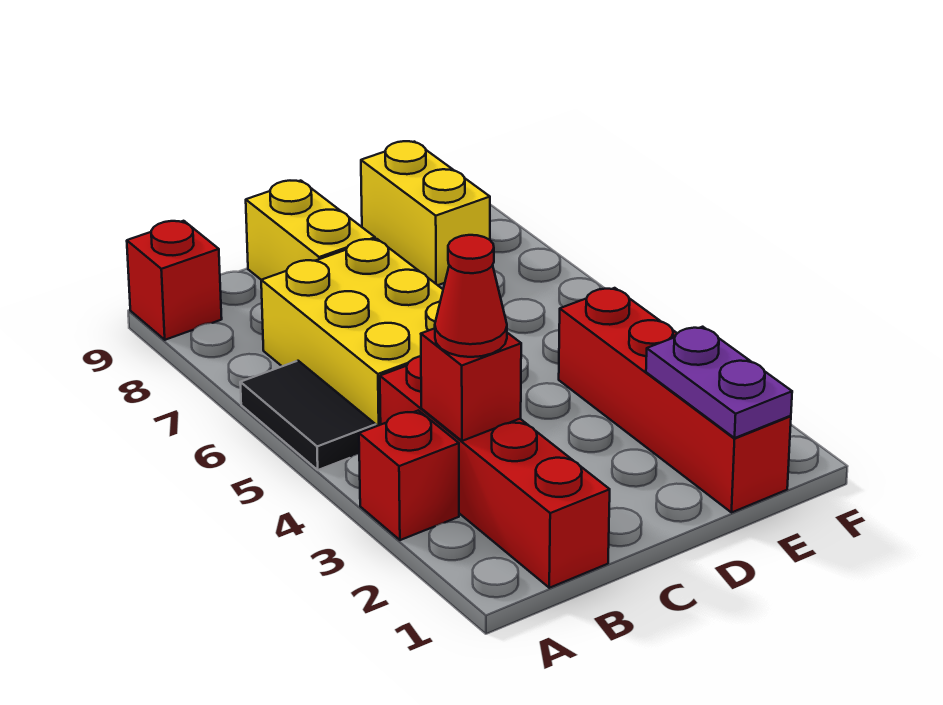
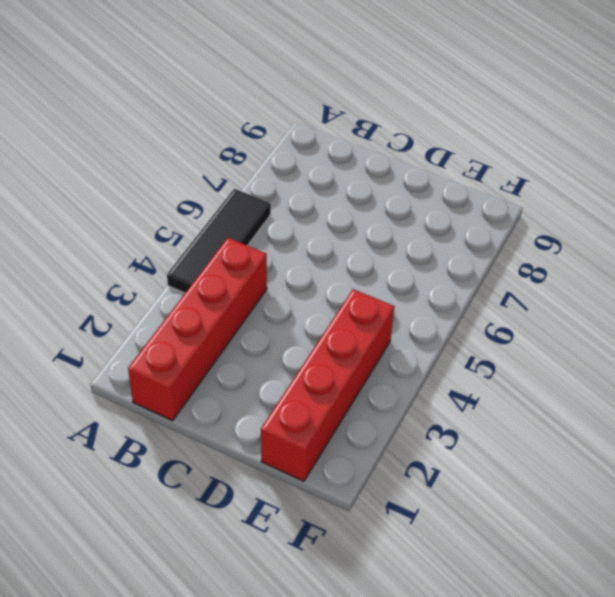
black tile A4:A6 level 1 -> black tile A5:A6 level 1
none -> red brick A3 level 1
none -> red brick A9 level 1

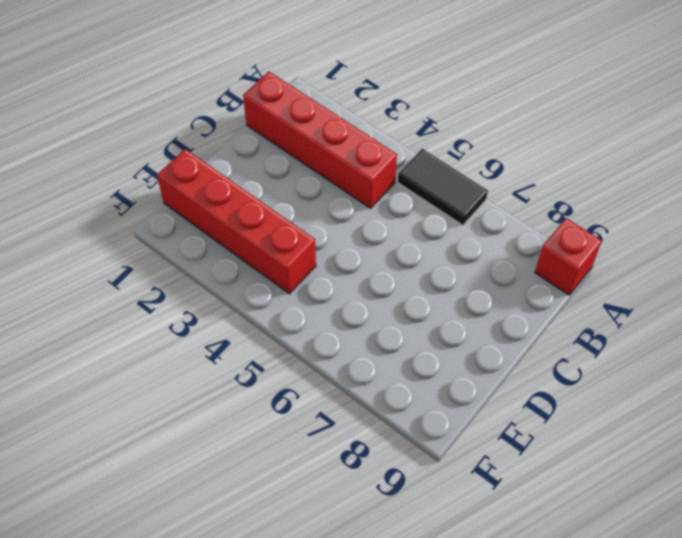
none -> red brick A3 level 1
none -> yellow brick B5:C7 level 1

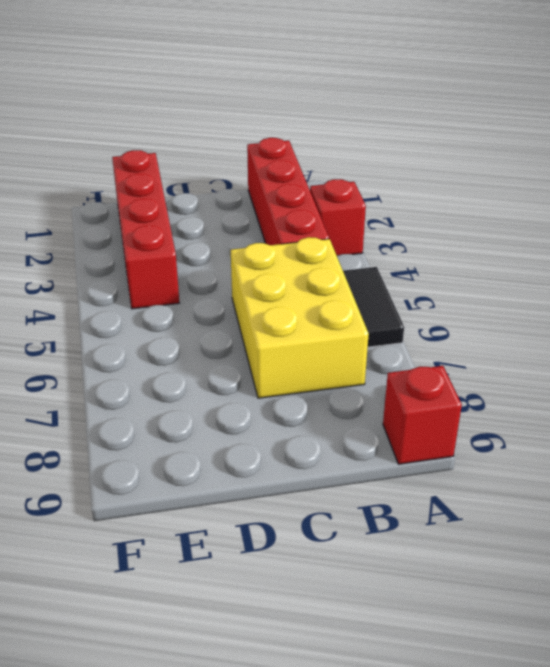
none -> yellow brick C8:C9 level 1
none -> yellow brick E8:E9 level 1

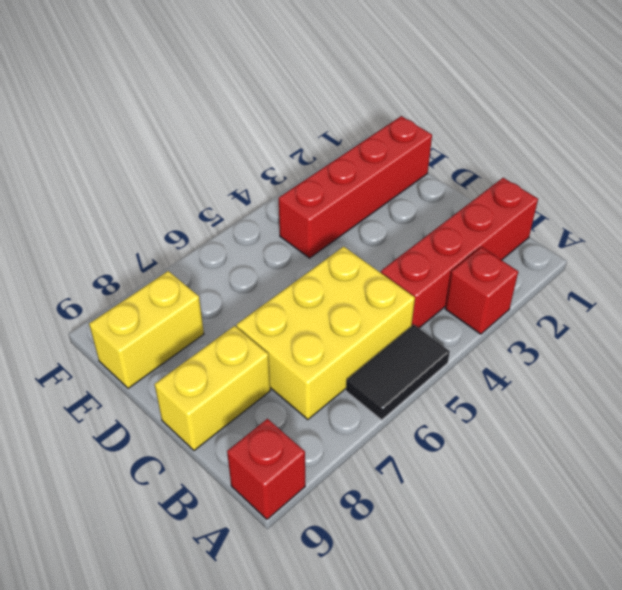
none -> red brick B3 level 2
none -> purple plate E1:E2 level 2

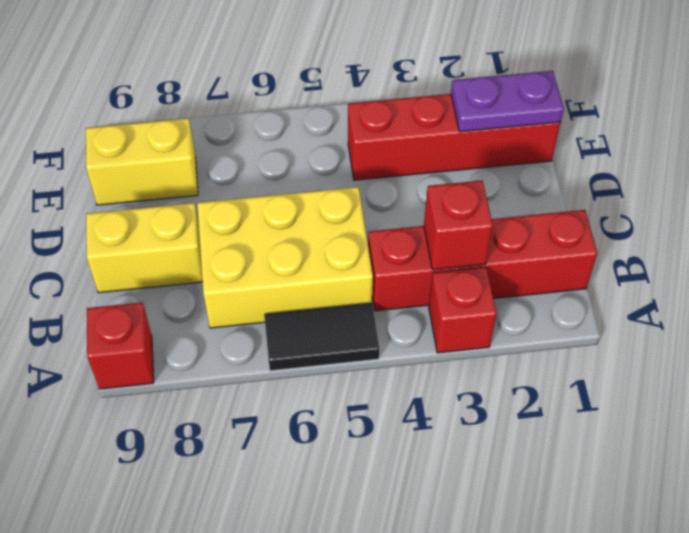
none -> red cone B3 level 3

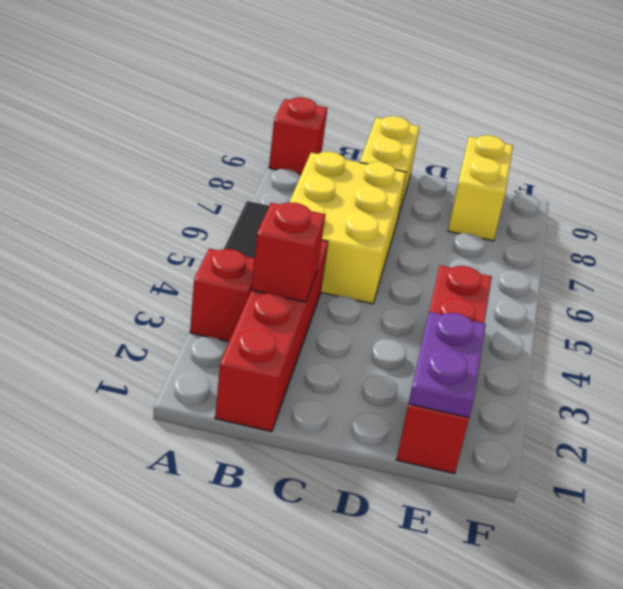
none -> red cone B3 level 3

